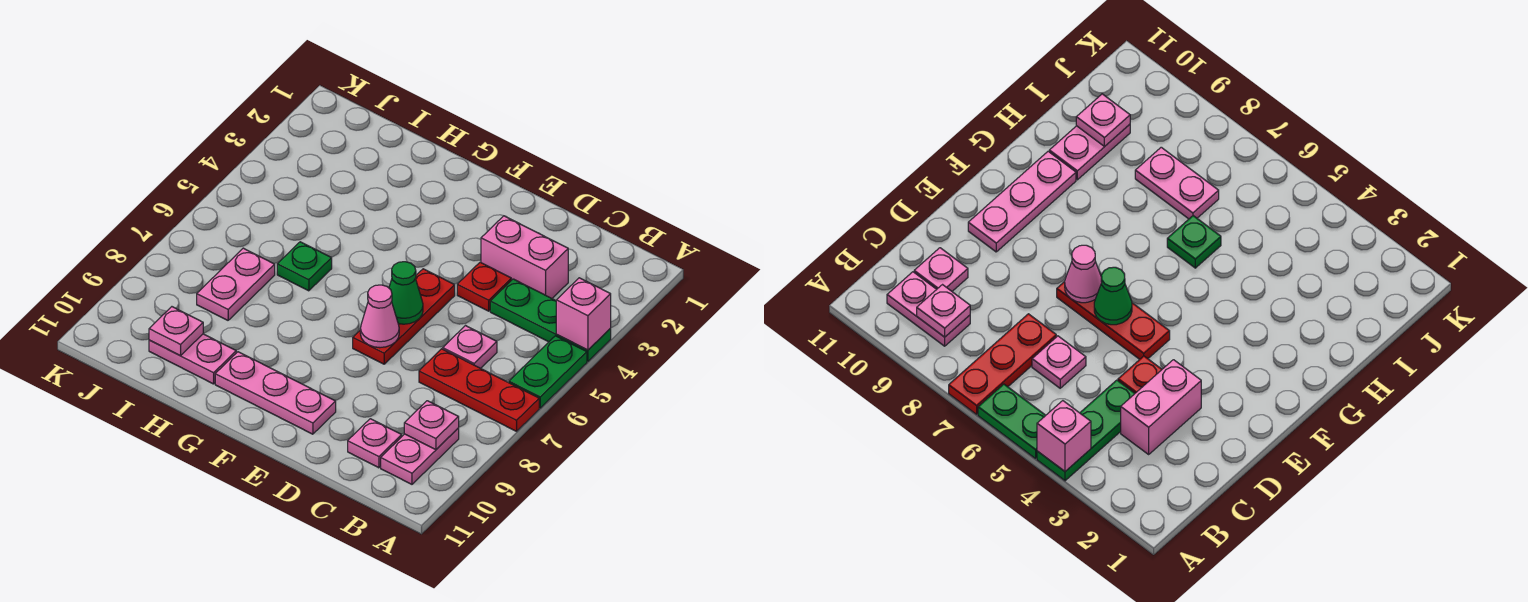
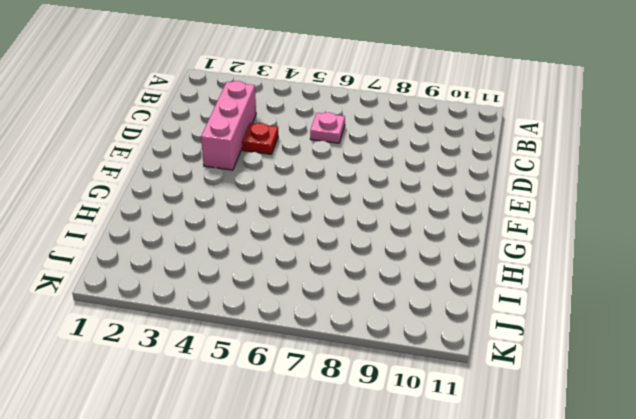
pink brick C3:E3 level 1 -> pink brick C3:D3 level 1
none -> green plate A4:C4 level 1
none -> green plate A5:A6 level 1
none -> red plate A7:C7 level 1

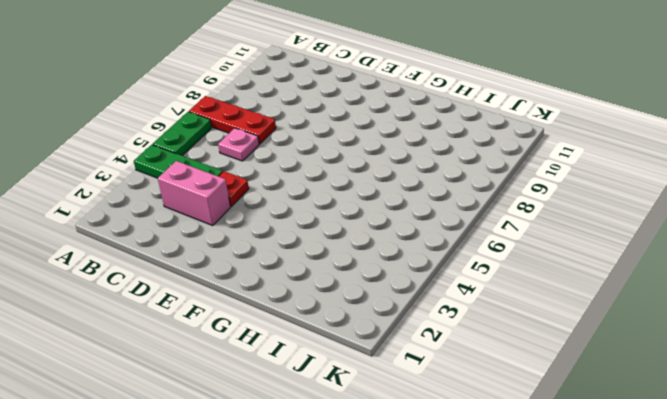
none -> pink plate B9:B10 level 1
none -> pink plate C10 level 1
none -> red plate E5:E7 level 1

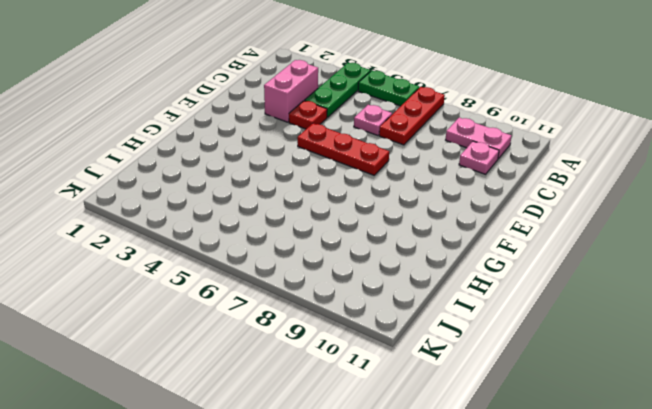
none -> pink plate E10:G10 level 1
none -> green plate H6 level 1
none -> pink plate H10:I10 level 1

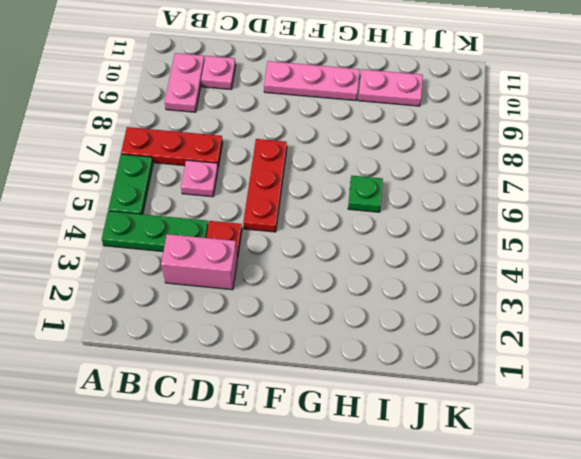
none -> pink plate I7:I8 level 1
none -> pink brick A4 level 2
none -> pink plate B9 level 2

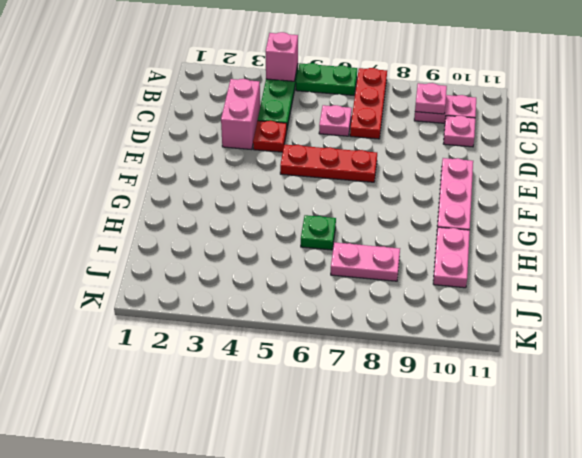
none -> green cone E6 level 2
none -> pink cone E7 level 2
none -> pink plate I10 level 2

